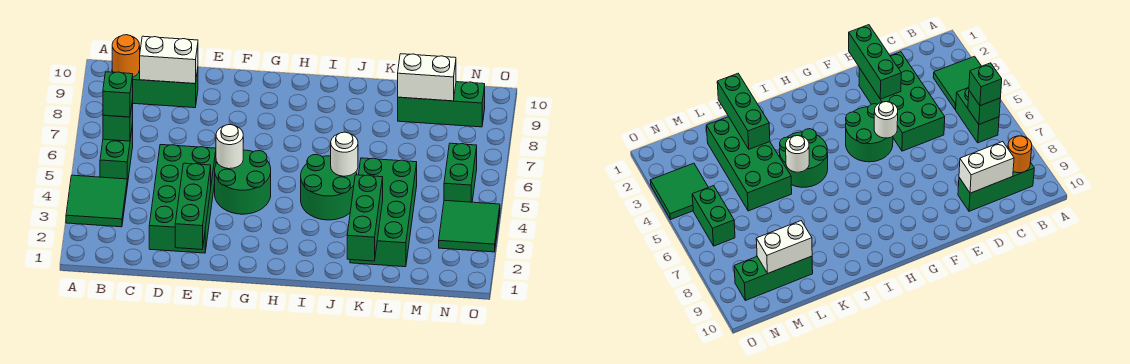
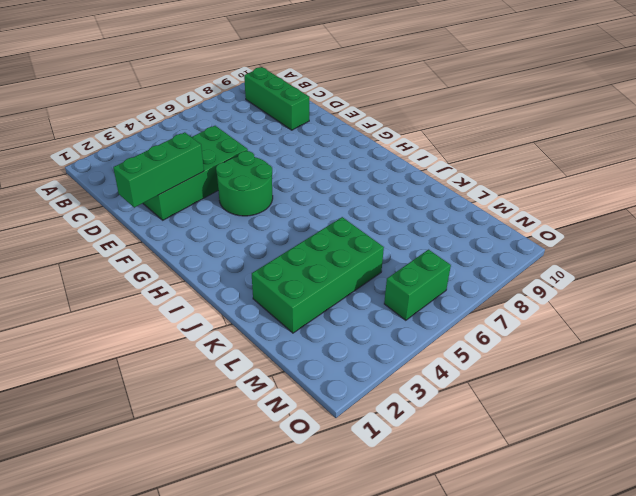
none -> green tile A3:B4 level 1
none -> green brick B5:B6 level 1
none -> green round brick I4:J5 level 1

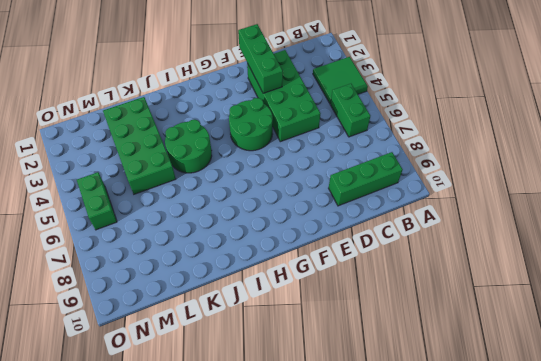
none -> green brick L9:N9 level 1
none -> green tile N3:O4 level 1
none -> green brick B6 level 2

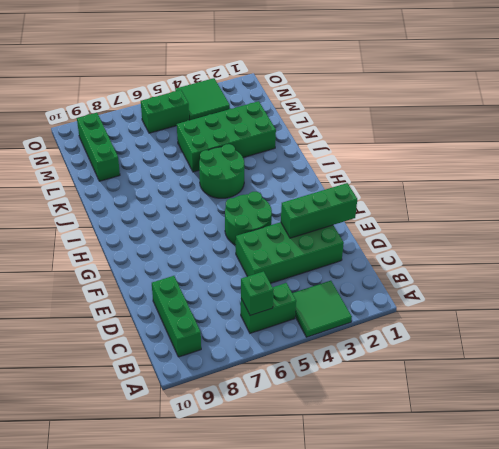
none -> orange round brick B9 level 2
none -> white brick C9:D9 level 2
none -> white round brick F5 level 2

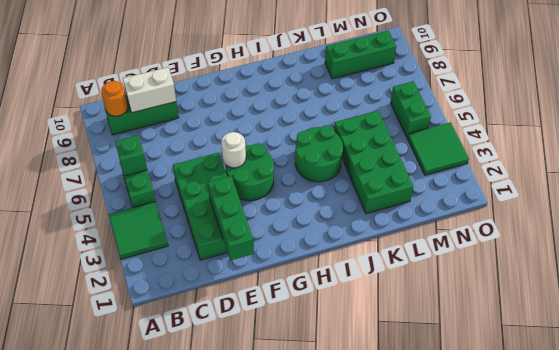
none -> white round brick J5 level 2
none -> green brick K1:K3 level 2
none -> white brick L9:M9 level 2

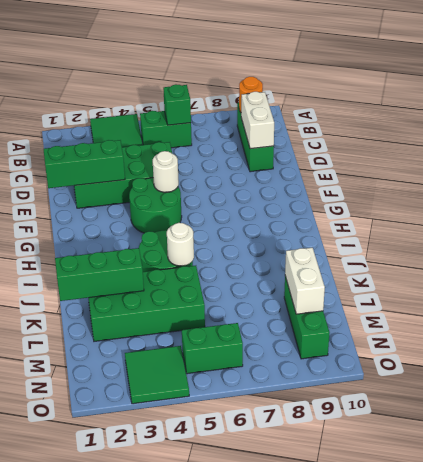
none -> green brick B6 level 3

